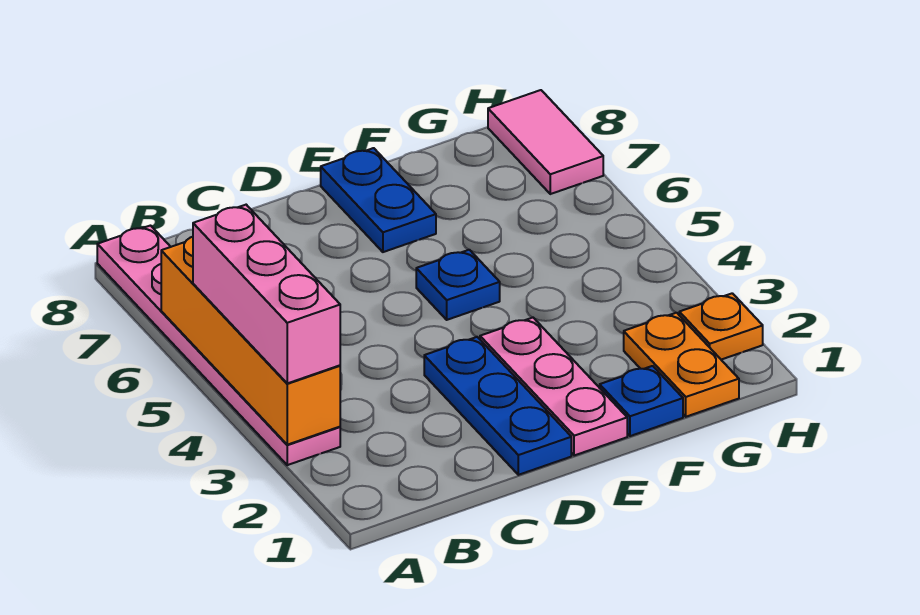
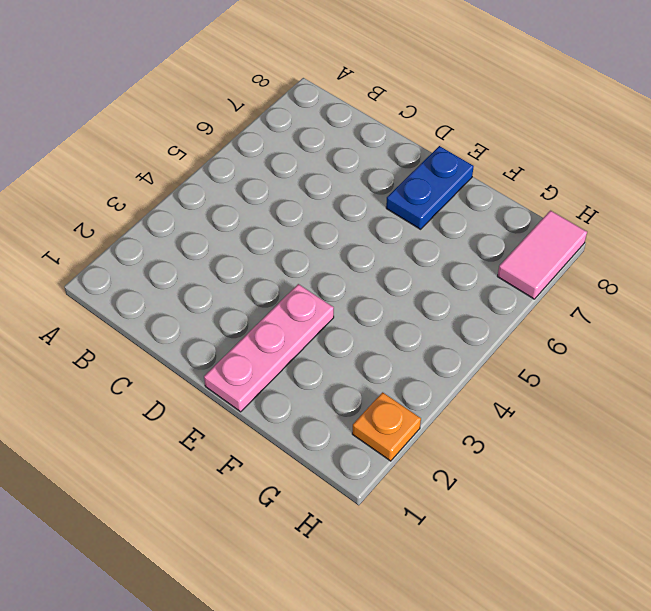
none -> pink plate A3:A8 level 1
none -> blue plate D1:D3 level 1

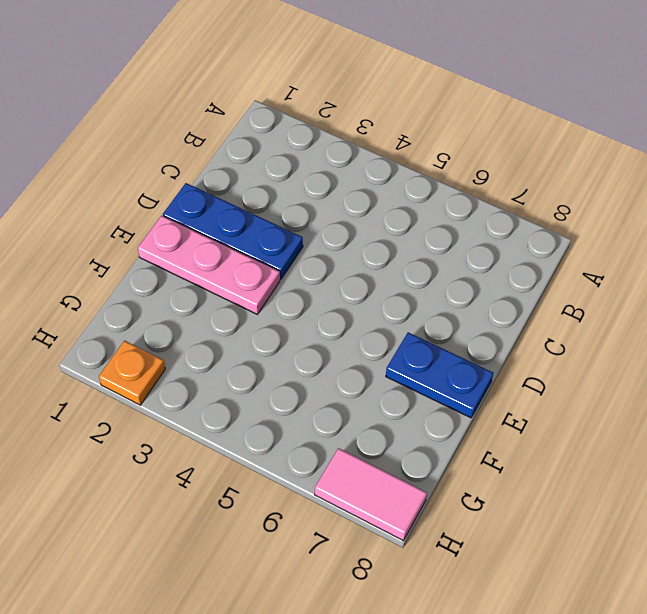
none -> pink plate A3:A8 level 1
none -> blue plate E5 level 1

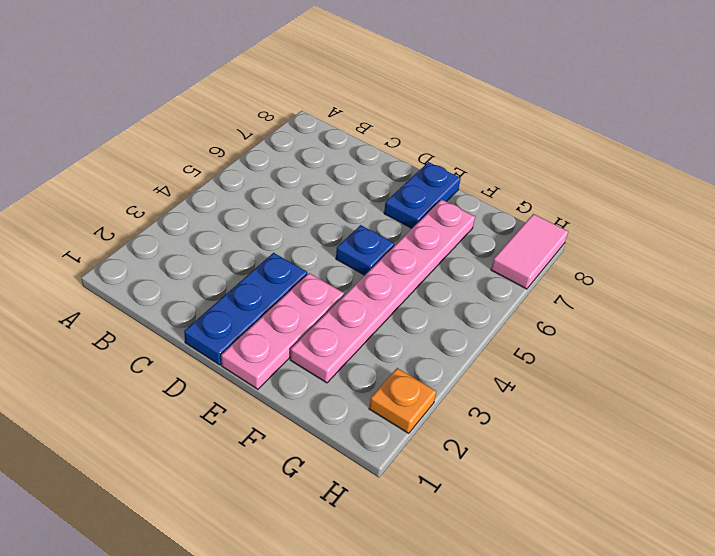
pink plate F2:F7 level 1 -> pink plate A3:A8 level 1
none -> blue plate F1 level 1
none -> orange plate G1:G2 level 1

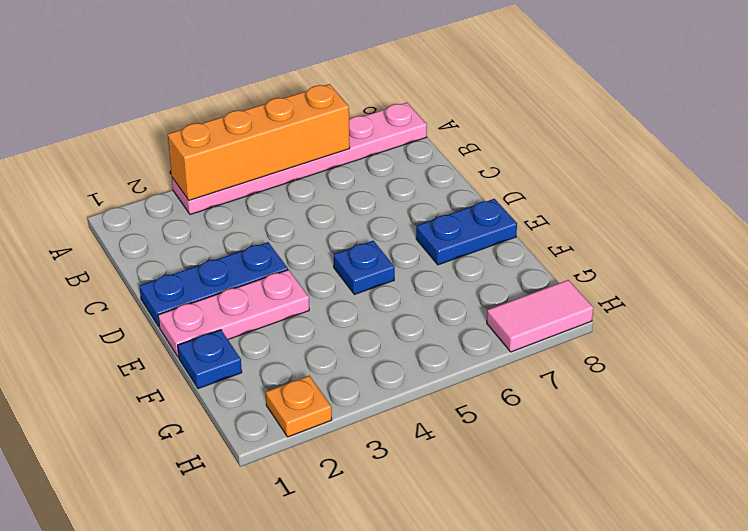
none -> orange plate G1:G2 level 1
none -> pink brick A3:A5 level 3

